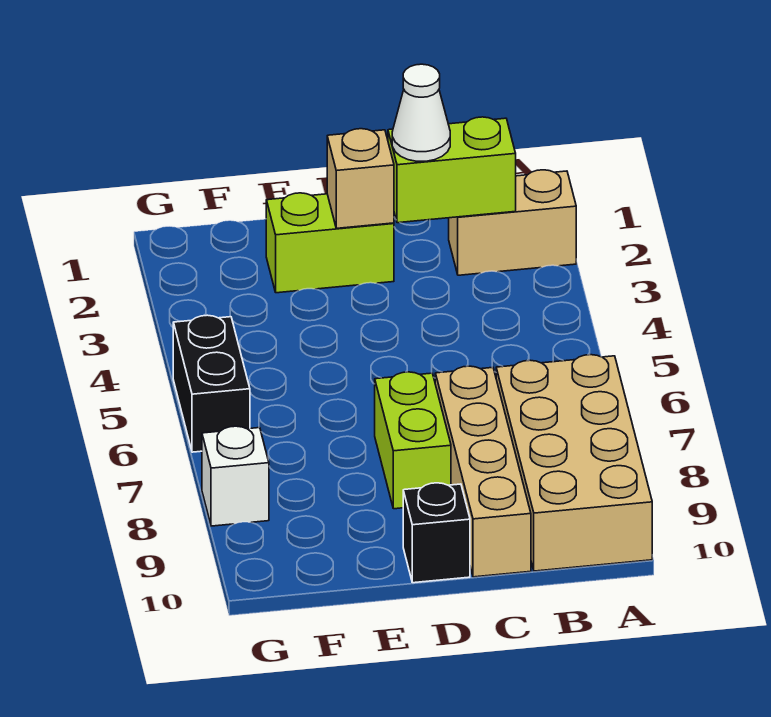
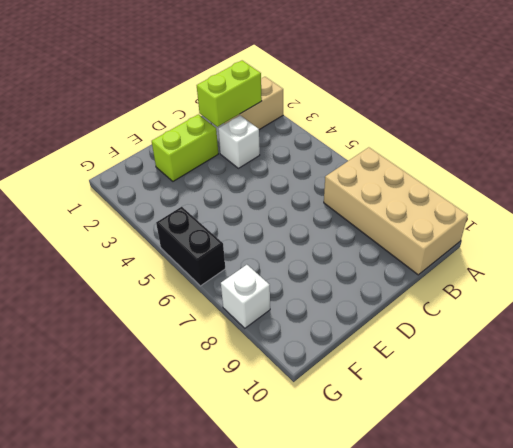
white brick C3 level 1 -> none
none -> tan brick C7:C10 level 1
none -> lime brick D7:D8 level 1

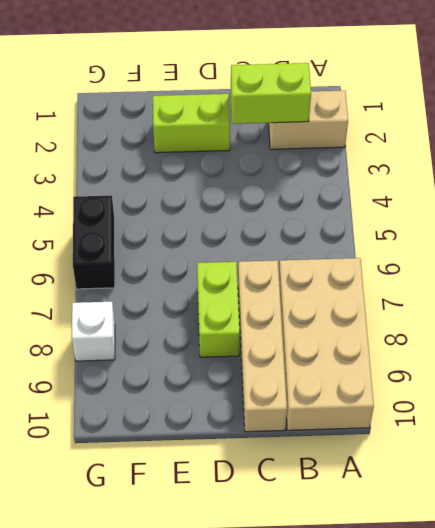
none -> black brick D10 level 1
none -> tan brick D2 level 2

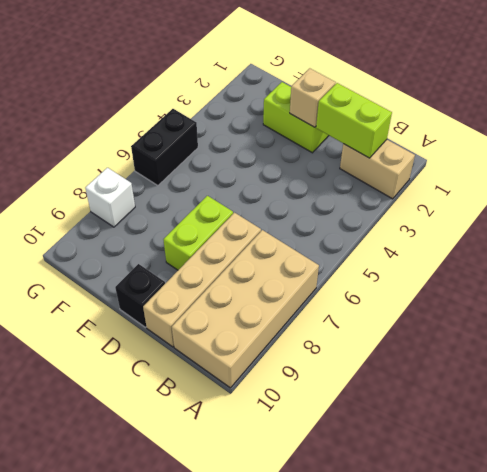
none -> white cone C2 level 3

